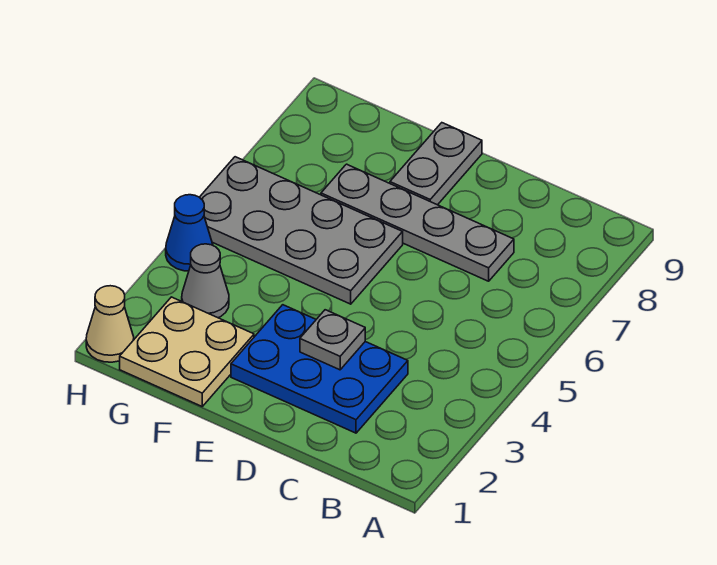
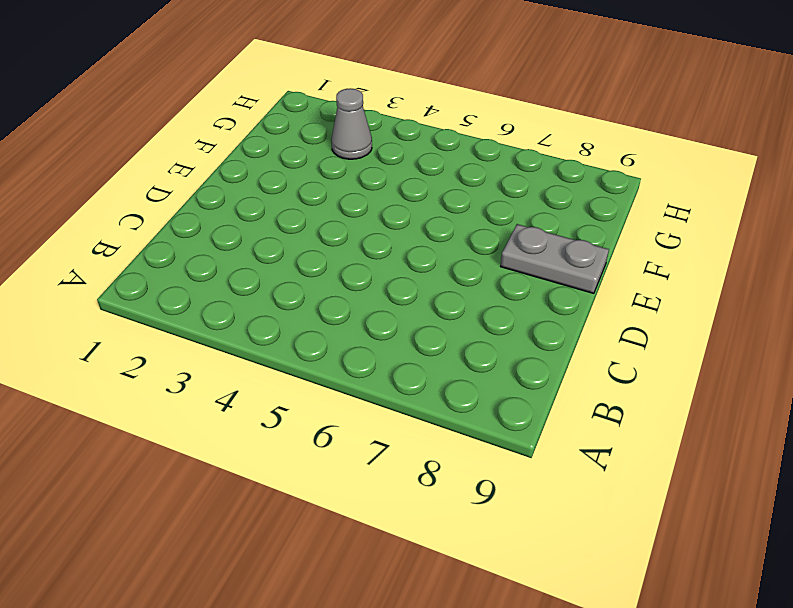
none -> blue plate C2:E3 level 1
none -> grey plate C7:F7 level 1

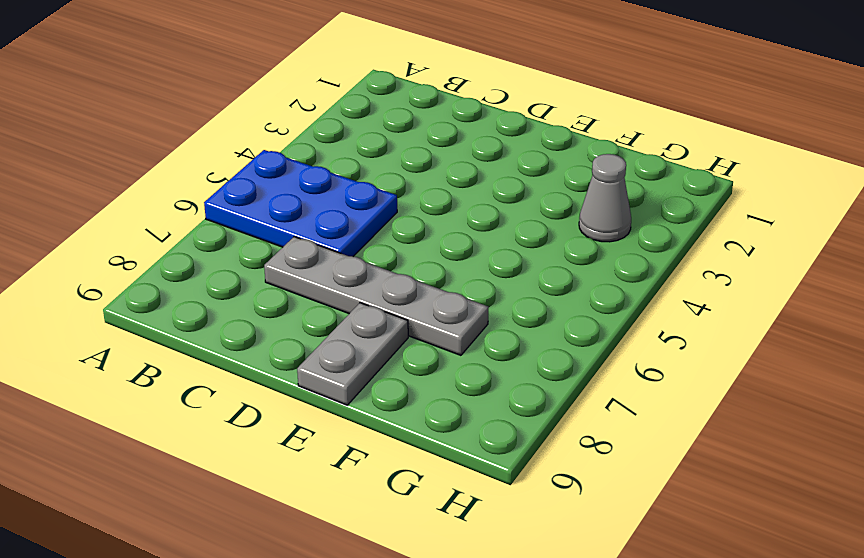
blue plate A5:C6 level 1 -> blue plate C2:E3 level 1
none -> grey plate E5:H6 level 1
none -> tan plate F1:G2 level 1

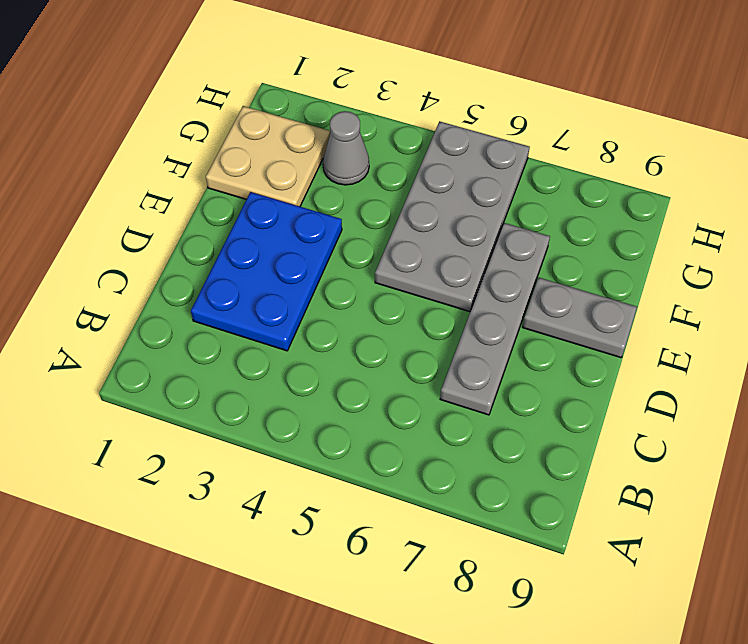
none -> tan cone H1 level 1
none -> blue cone H4 level 1

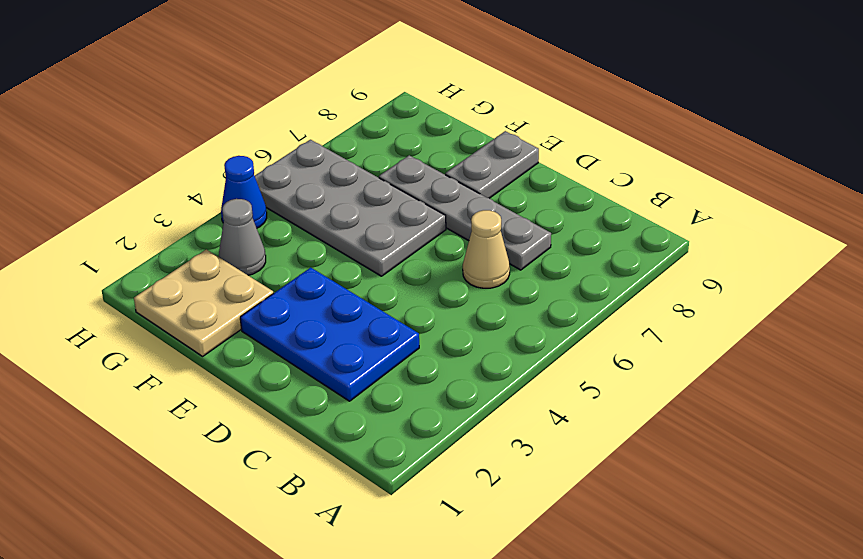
tan cone C6 level 1 -> tan cone H1 level 1
none -> grey plate D3 level 2

